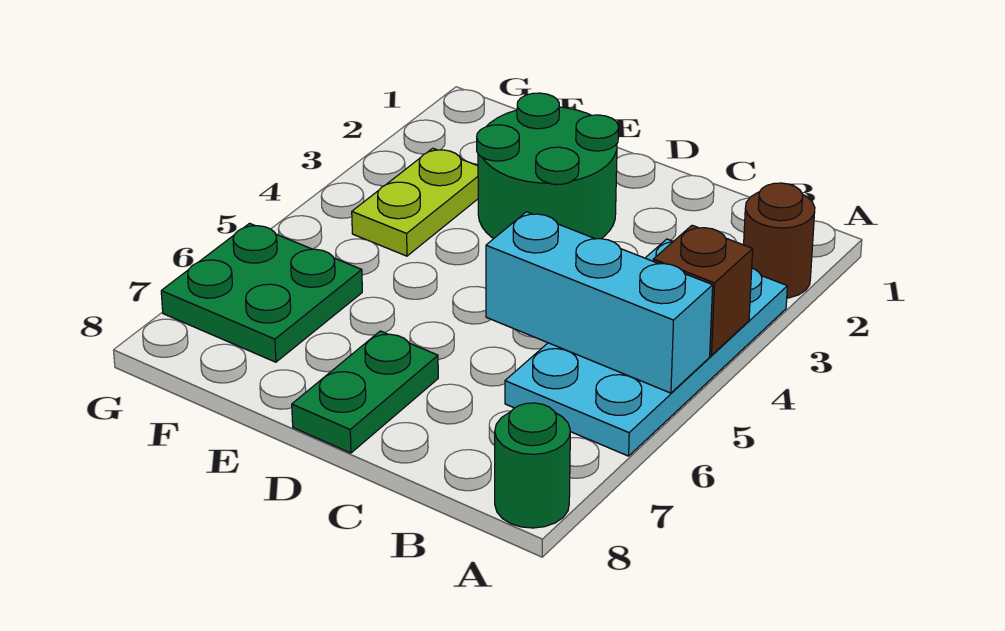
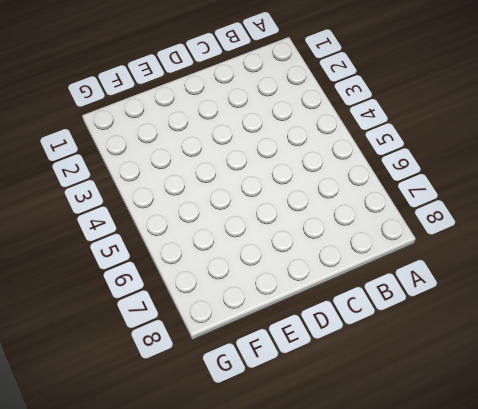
none -> brown round brick A2 level 1
none -> cyan plate A3:B6 level 1

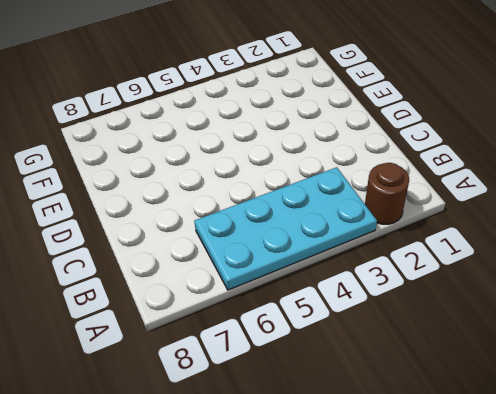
none -> green round brick A8 level 1
none -> green round brick D2:E3 level 1

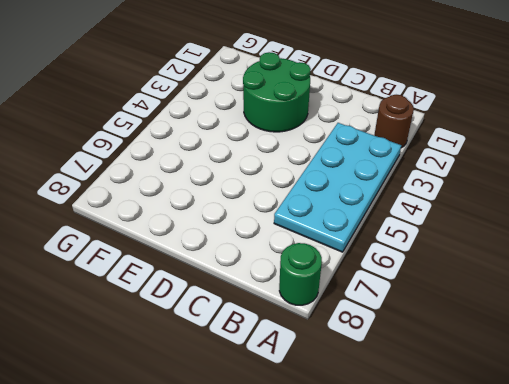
none -> green plate D7:D8 level 1
none -> lime plate F3:F4 level 1

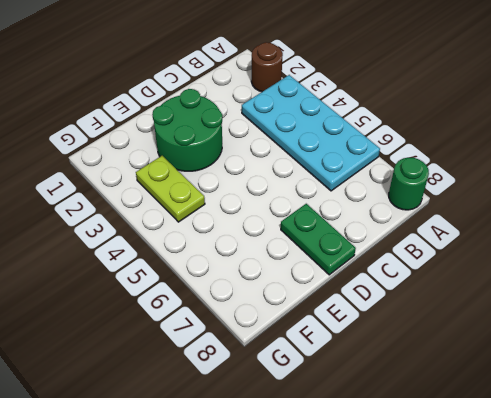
none -> green plate F6:G7 level 1
none -> brown brick A4 level 2

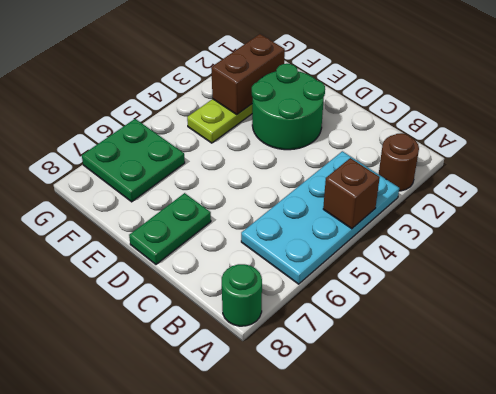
brown brick F2:F3 level 2 -> none
none -> cyan brick A5:C5 level 2

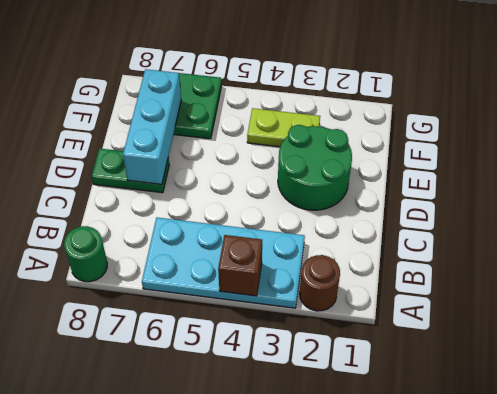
cyan brick D7:F7 level 2 -> cyan brick A5:C5 level 2

